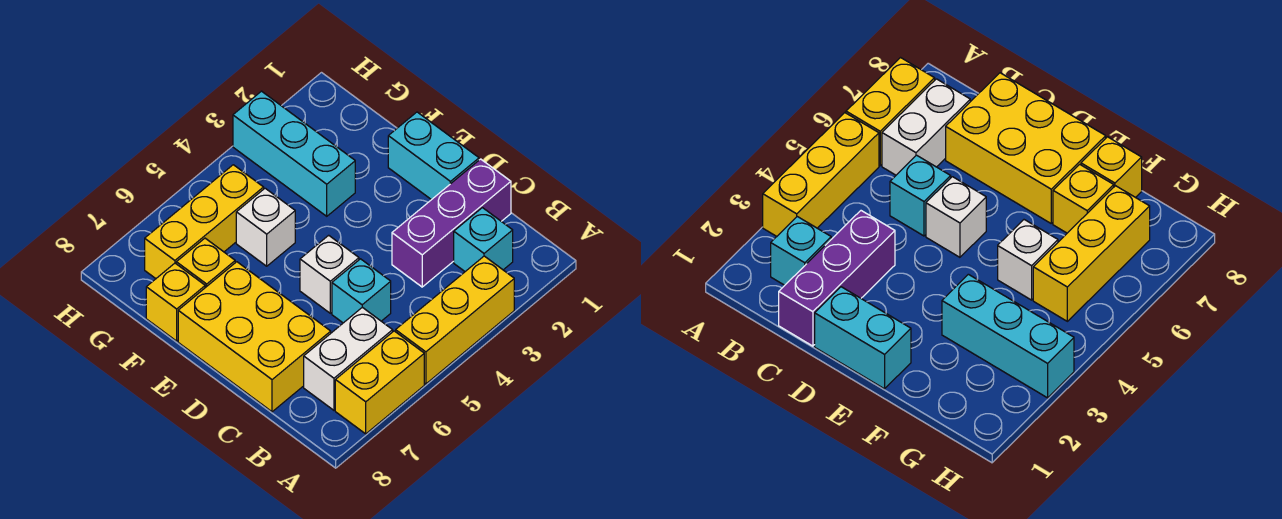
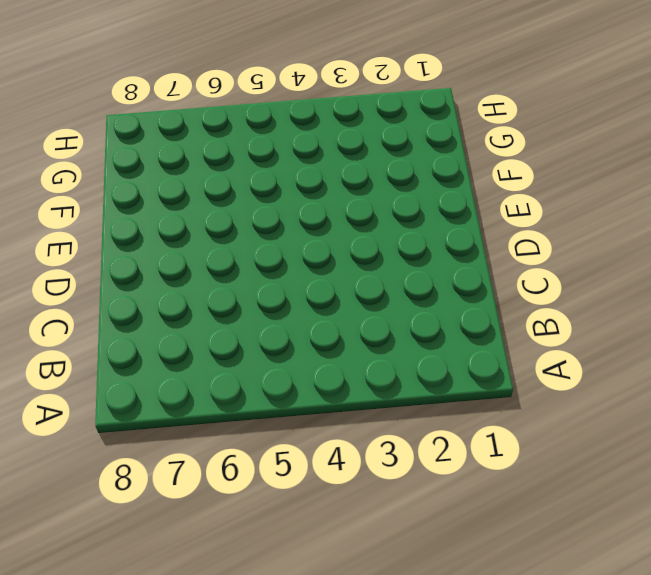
none -> yellow brick A3:A5 level 1
none -> yellow brick A6:A7 level 1
none -> cyan brick B2 level 1

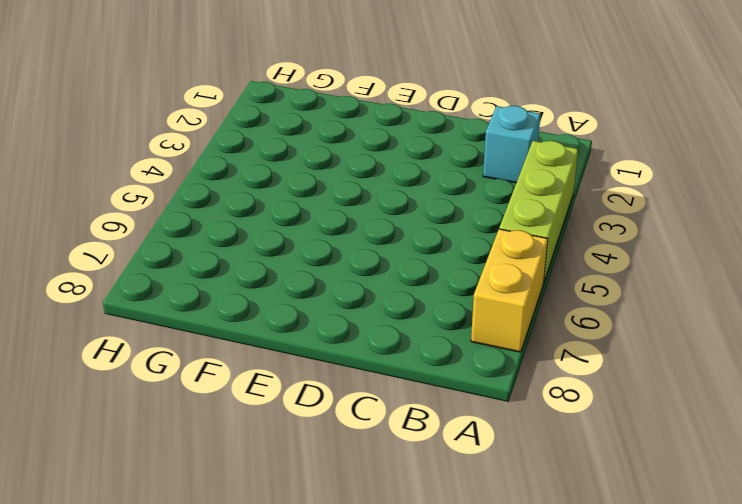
lime brick A3:A5 level 1 -> yellow brick A3:A5 level 1
none -> white brick B6:B7 level 1
none -> purple brick C1:C3 level 1
none -> cyan brick C5 level 1

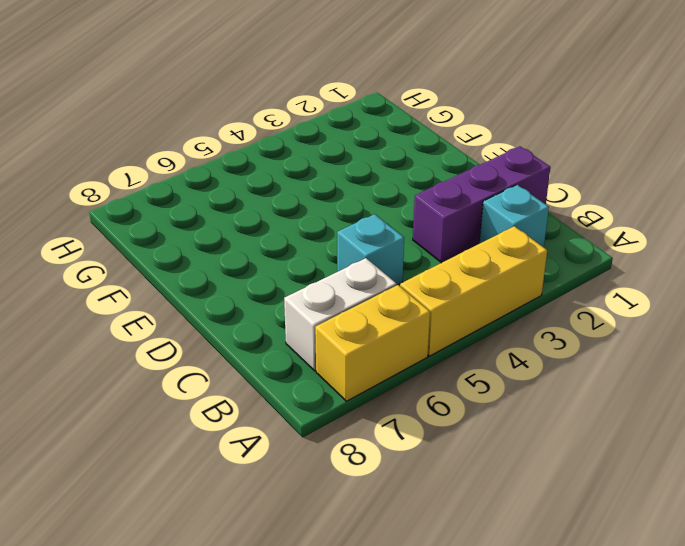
none -> yellow brick C7:E8 level 1
none -> cyan brick D1:E1 level 1
none -> white brick D5 level 1

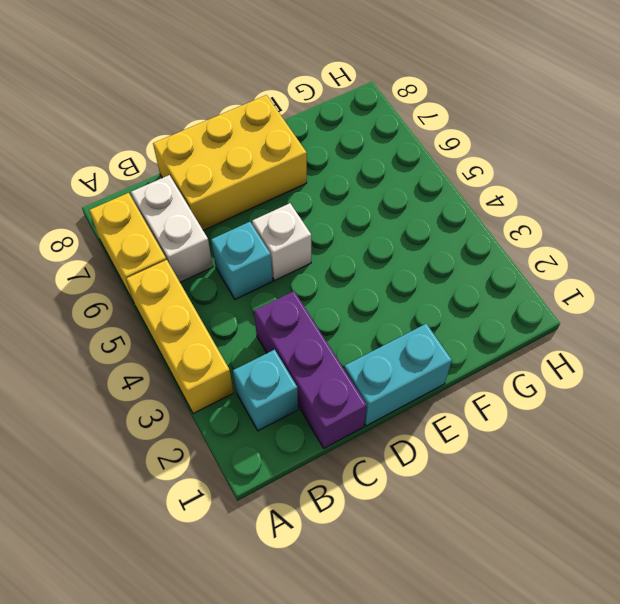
none -> cyan brick F3:H3 level 1
none -> white brick F5 level 1
none -> yellow brick F7 level 1

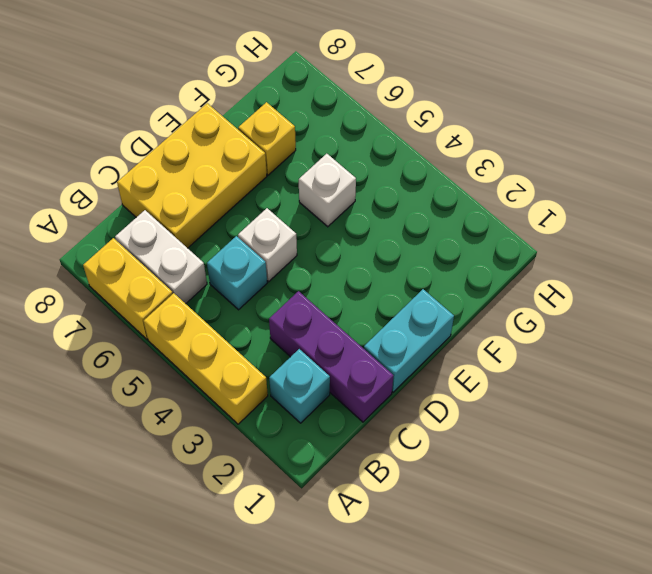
none -> cyan brick F3:H3 level 1
none -> yellow brick F8 level 1
none -> yellow brick G5:G7 level 1

